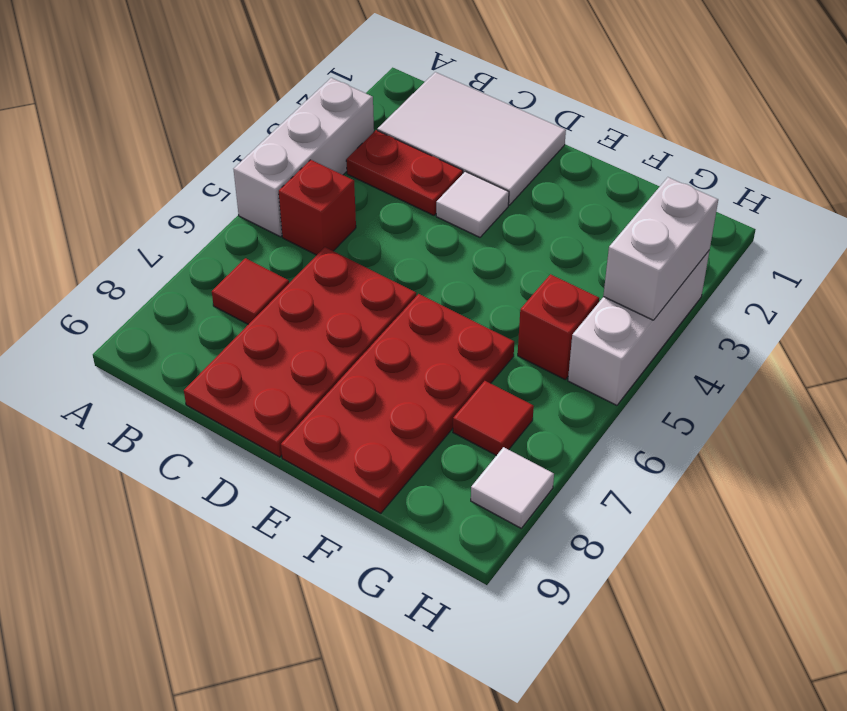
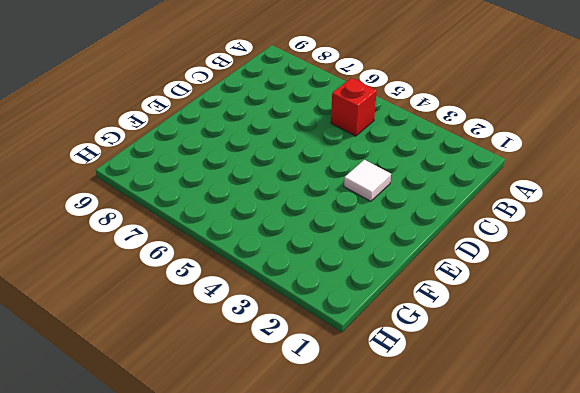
none -> white brick A3:A5 level 1
none -> white tile B1:D2 level 1
none -> red plate B3:C3 level 1

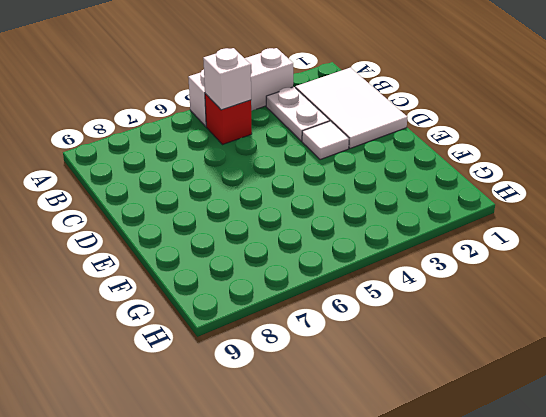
white plate B3:C3 level 1 -> red plate B3:C3 level 1
white brick B5 level 2 -> none
none -> red tile B7 level 1
none -> red plate C6:D9 level 1
none -> red plate E6:F9 level 1

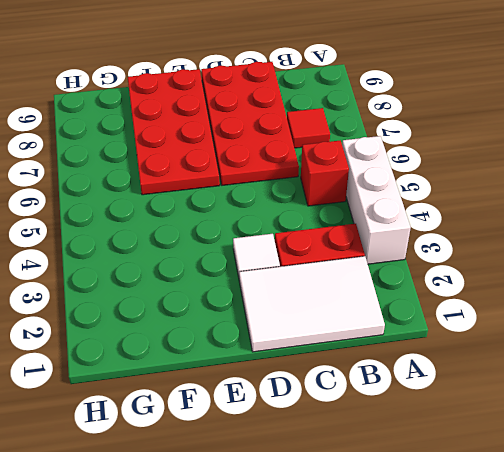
none -> red brick G5 level 1
none -> red tile G7 level 1
none -> white brick H3:H5 level 1

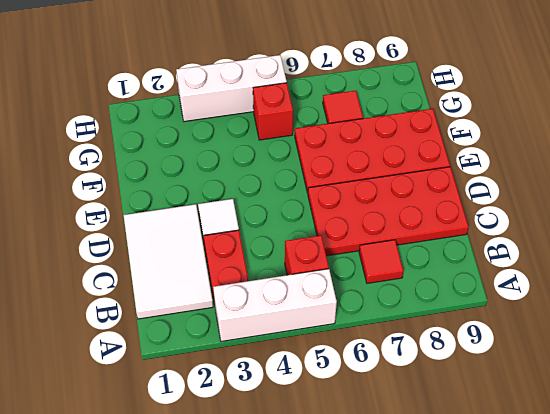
none -> white tile H8 level 1
none -> white brick H3:H4 level 2

